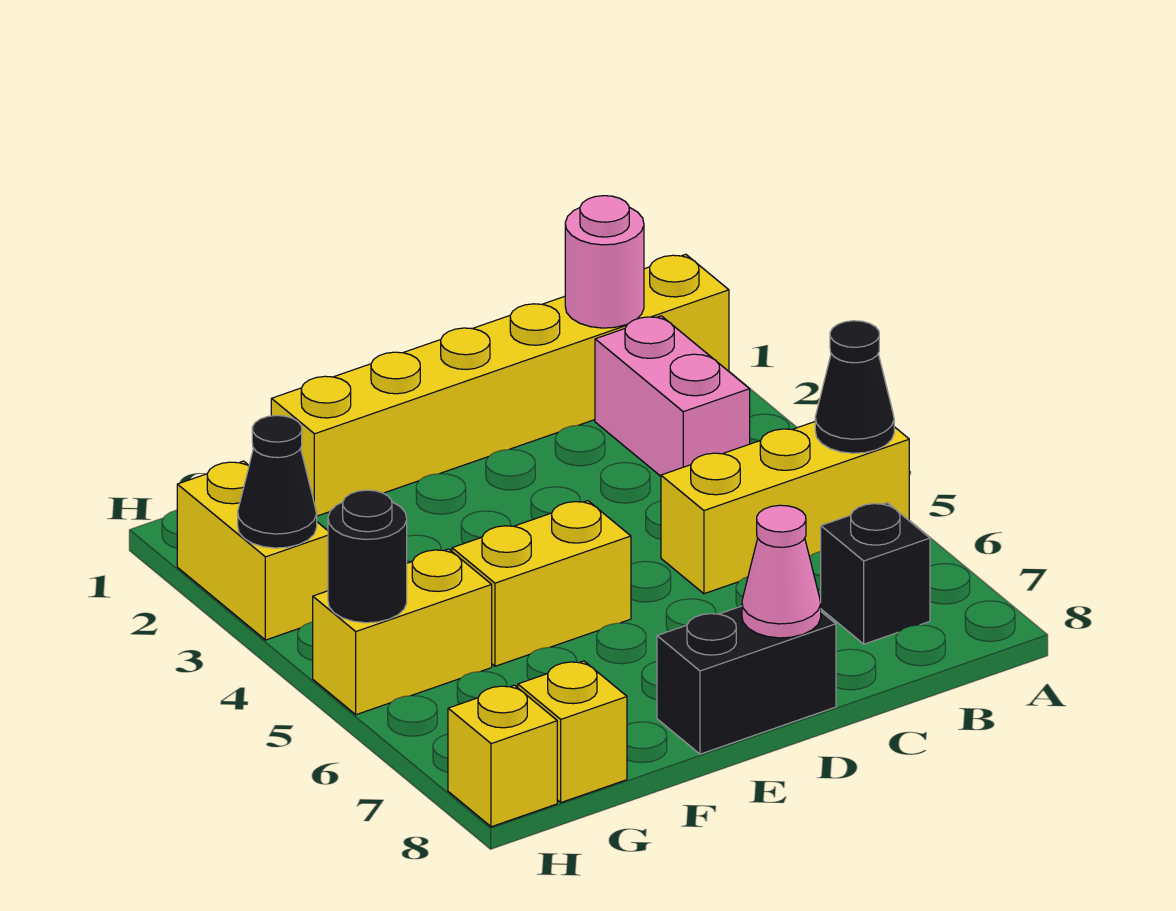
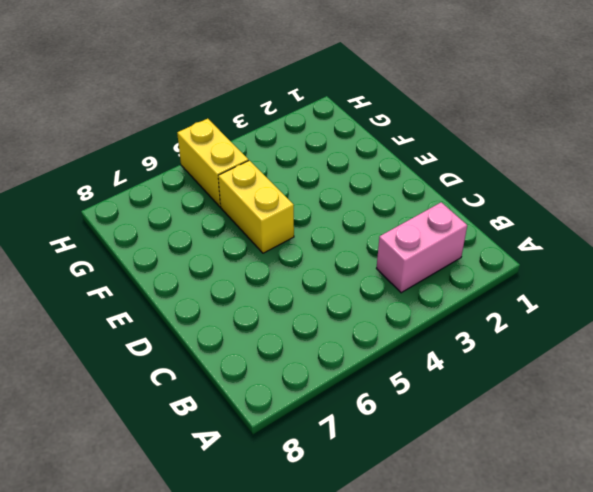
none -> yellow brick A1:F1 level 1
none -> yellow brick A5:C5 level 1
none -> black brick B7 level 1

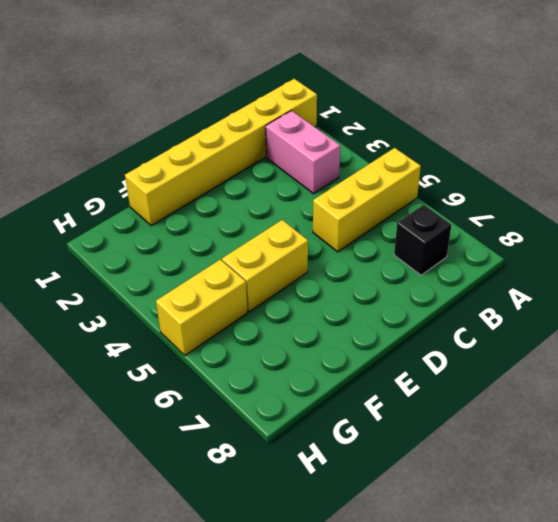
none -> black brick D8:E8 level 1
none -> yellow brick G8 level 1
none -> yellow brick H2:H3 level 1

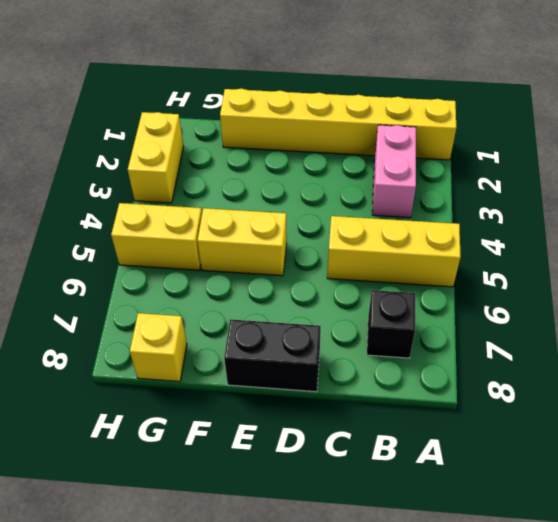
none -> yellow brick H8 level 1
none -> black cone A5 level 2
none -> pink round brick B1 level 2

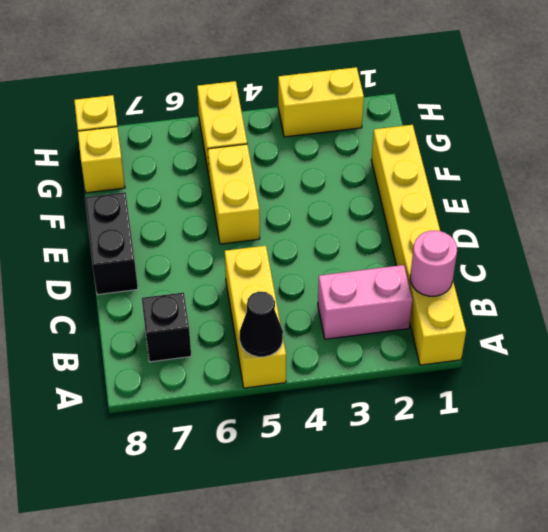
none -> pink cone D8 level 2
none -> black cone H3 level 2
none -> black round brick H5 level 2

